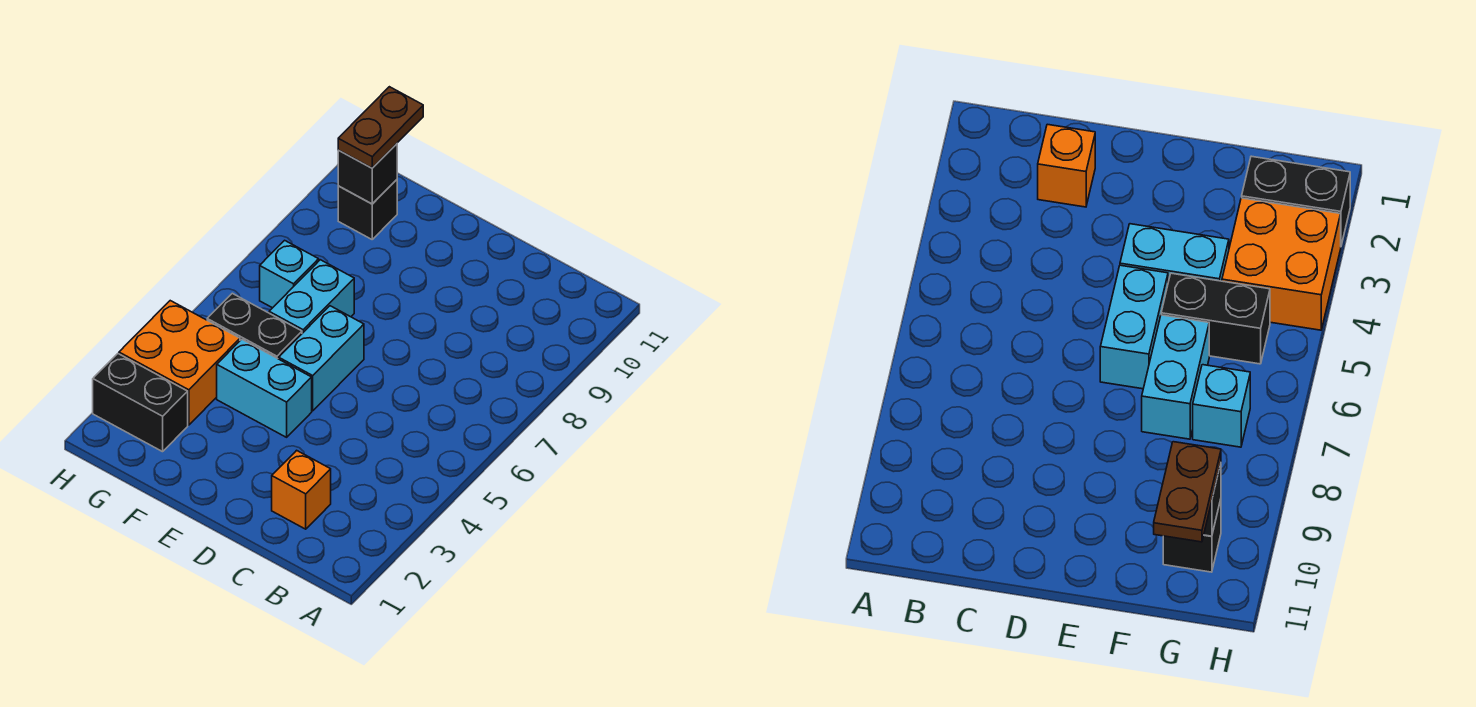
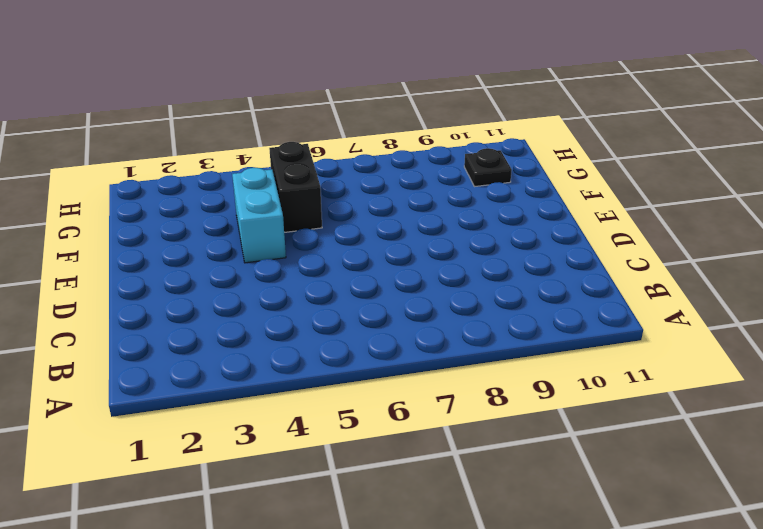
black plate G10 level 1 -> black brick G10 level 1
none -> orange brick C2 level 1
none -> cyan brick E5:E6 level 1

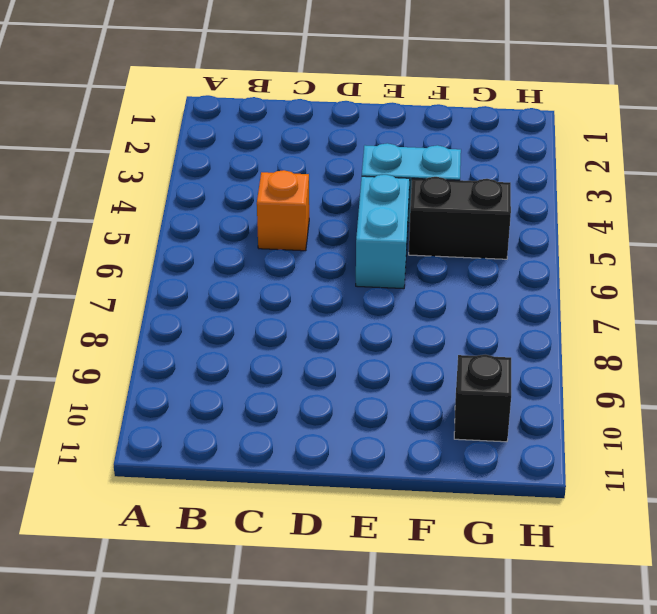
orange brick C5 level 1 -> orange brick C2 level 1
none -> cyan brick F6:F7 level 1
none -> black brick G2:H2 level 1

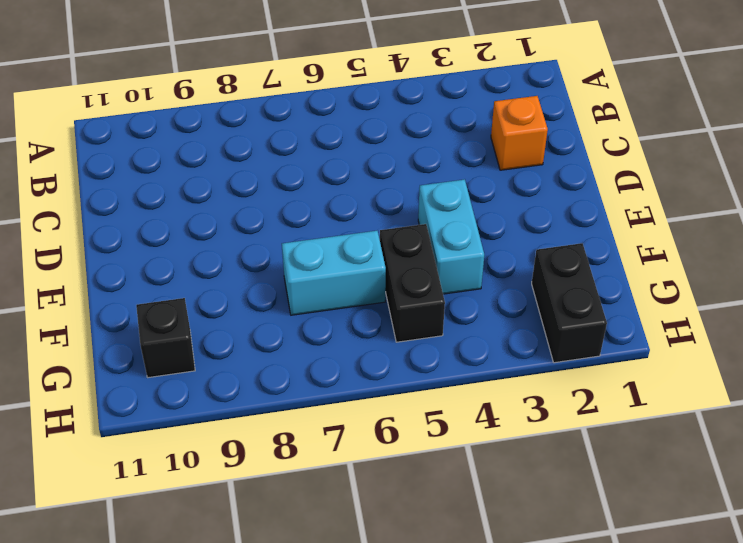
none -> cyan brick E5:E6 level 1
none -> orange brick G3:H4 level 1

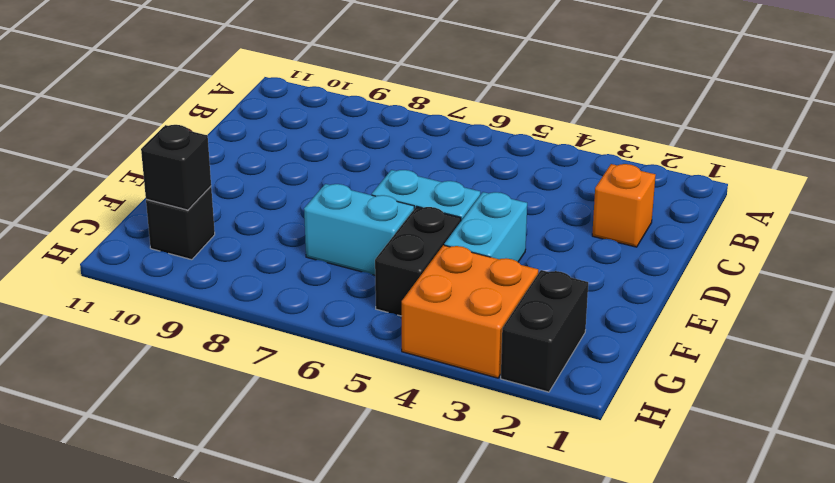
none -> cyan brick G7 level 1
none -> brown plate G10:G11 level 3

